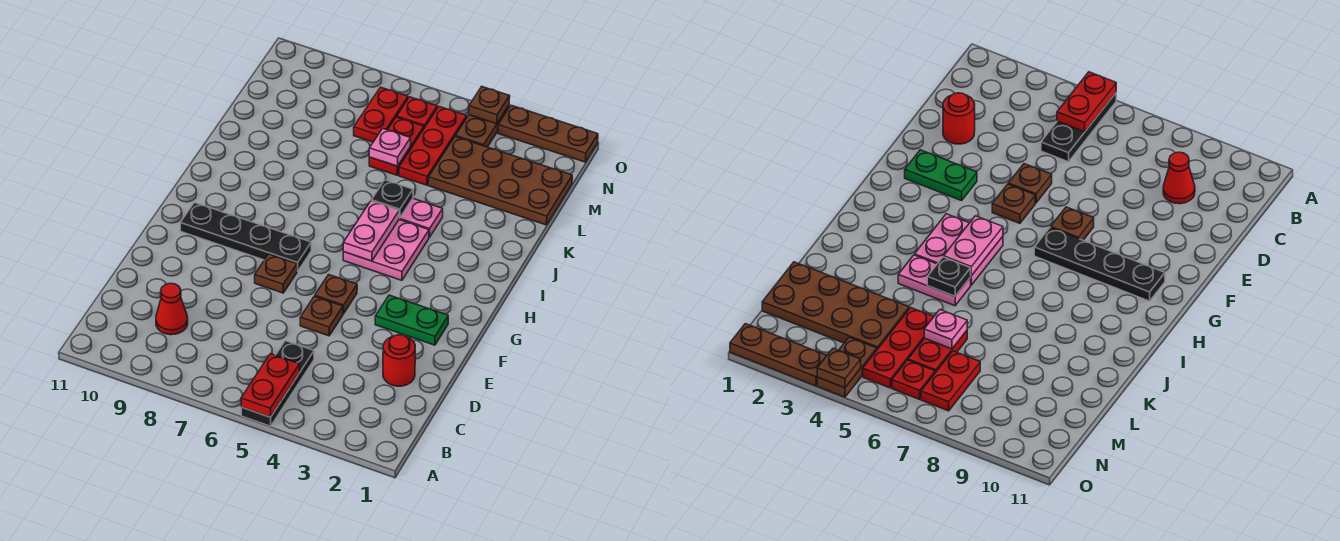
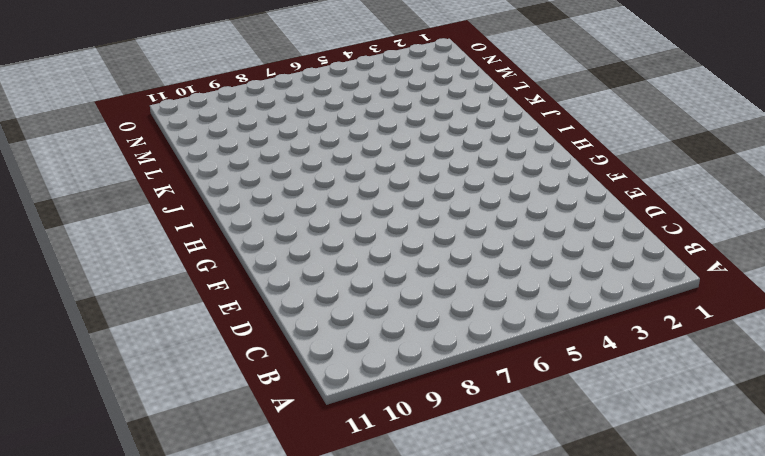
none -> black plate A5:C5 level 1
none -> red cone C9 level 1
none -> red round brick D2 level 1

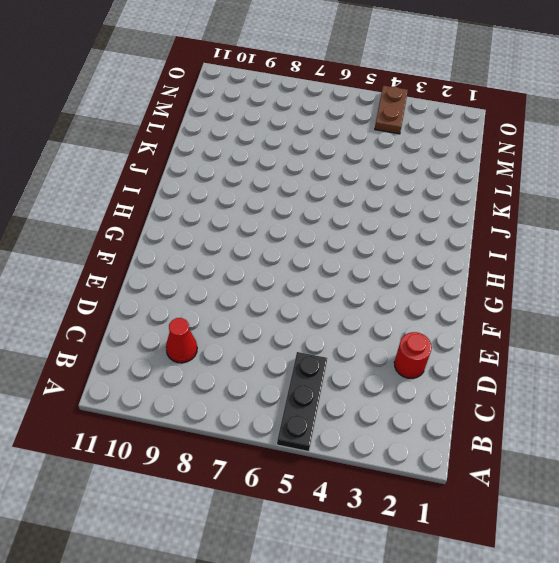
none -> brown plate E5 level 1
none -> green plate F2:F3 level 1
none -> brown plate F5 level 1

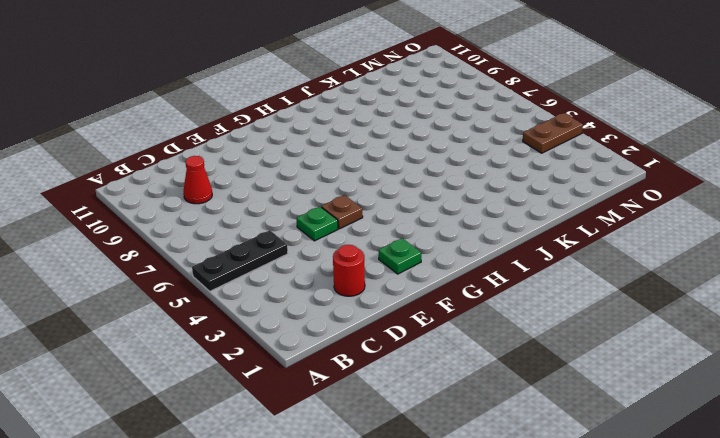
green plate E5 level 1 -> brown plate E5 level 1
green plate F2 level 1 -> green plate F2:F3 level 1
none -> brown plate F7 level 1
none -> black plate G7:G10 level 1
none -> pink plate H4:I5 level 1

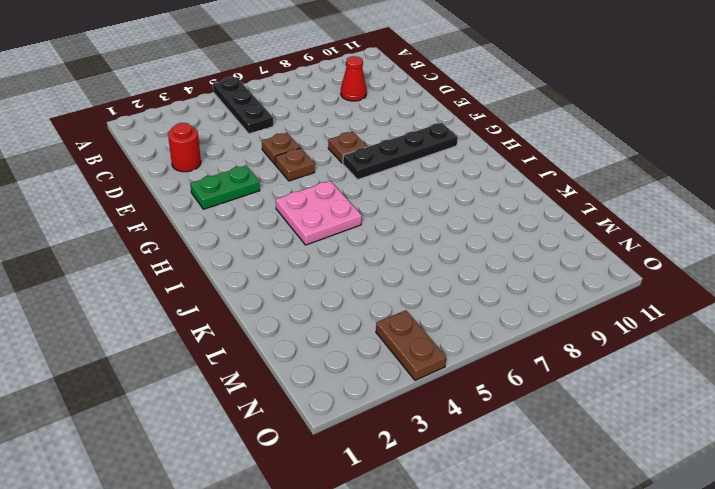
none -> pink plate J4:J5 level 1
none -> brown plate L1:M4 level 1
none -> red plate L5:N5 level 1

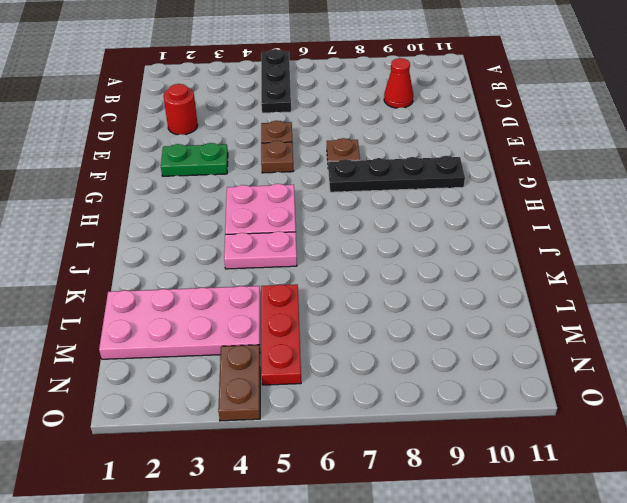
pink plate L1:M4 level 1 -> brown plate L1:M4 level 1
none -> red plate L6:M6 level 1
none -> red plate M7:N7 level 1
none -> red plate N6 level 1

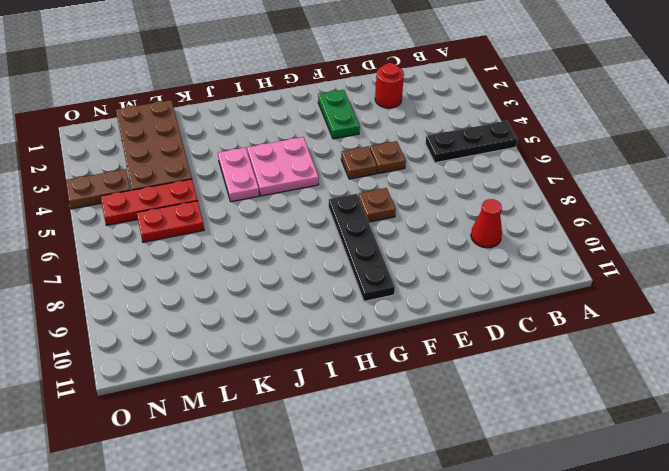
none -> red plate M7:N7 level 1
none -> red plate N6 level 1
none -> brown plate O1:O3 level 1

